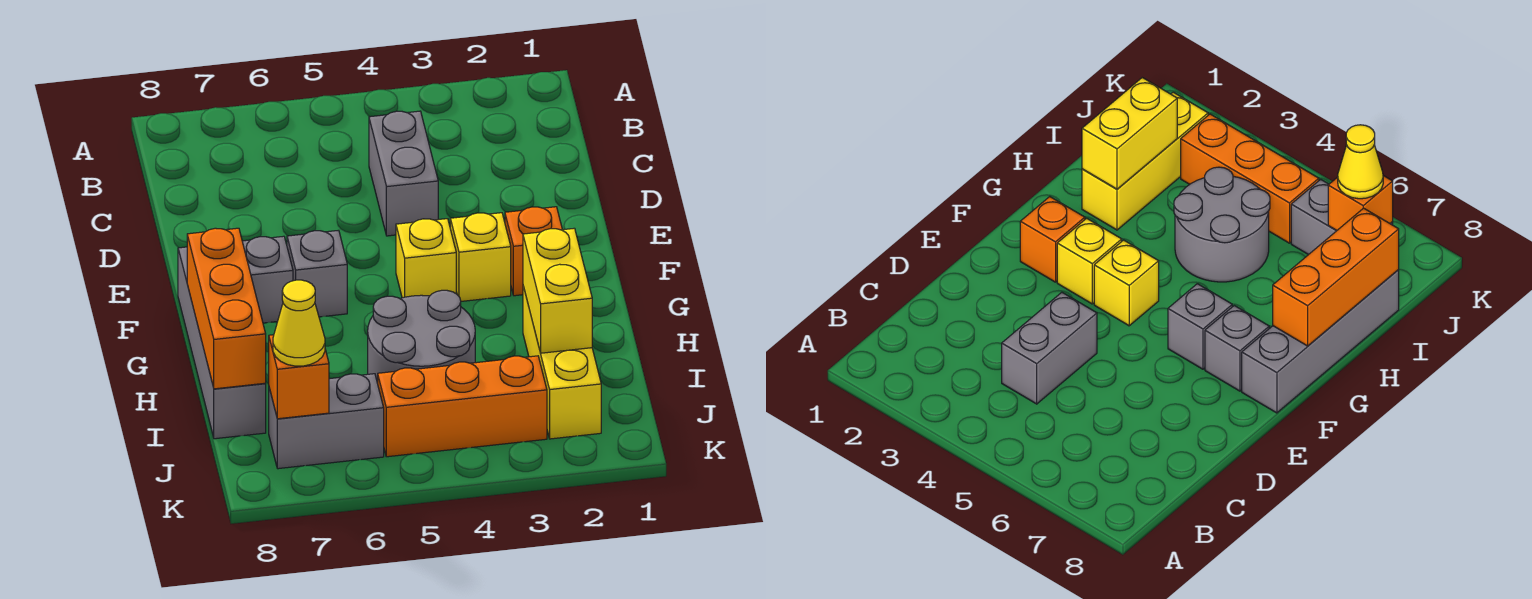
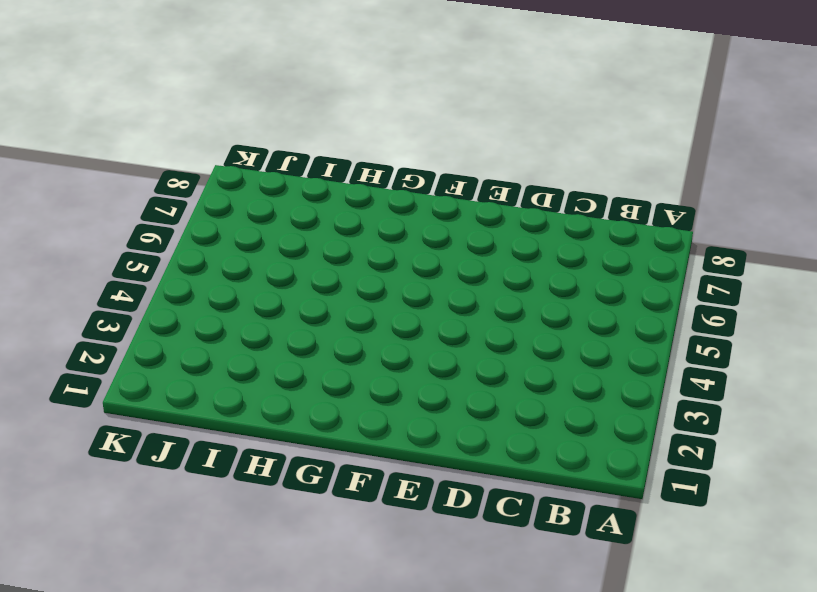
none -> grey brick C4:D4 level 1
none -> orange brick F2 level 1
none -> yellow brick F3 level 1

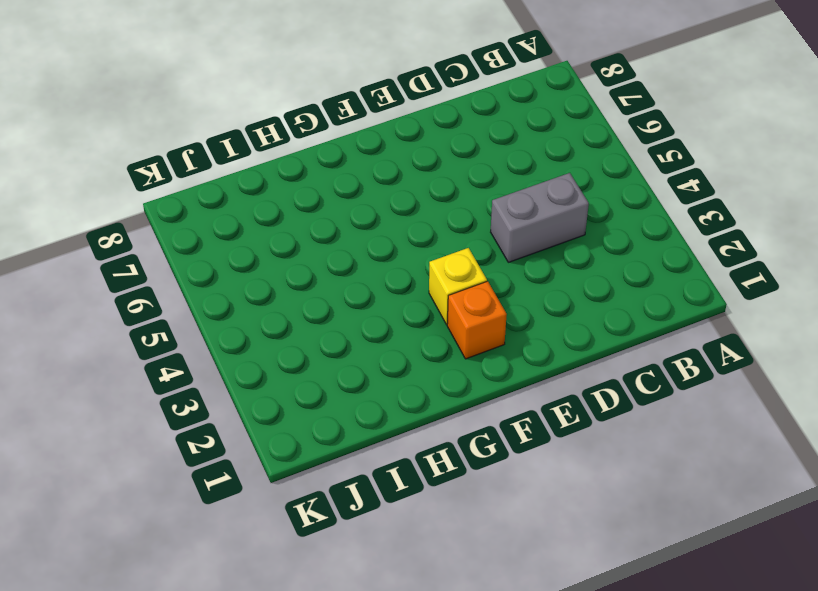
none -> yellow brick F4 level 1
none -> grey brick F6 level 1
none -> grey brick F7 level 1

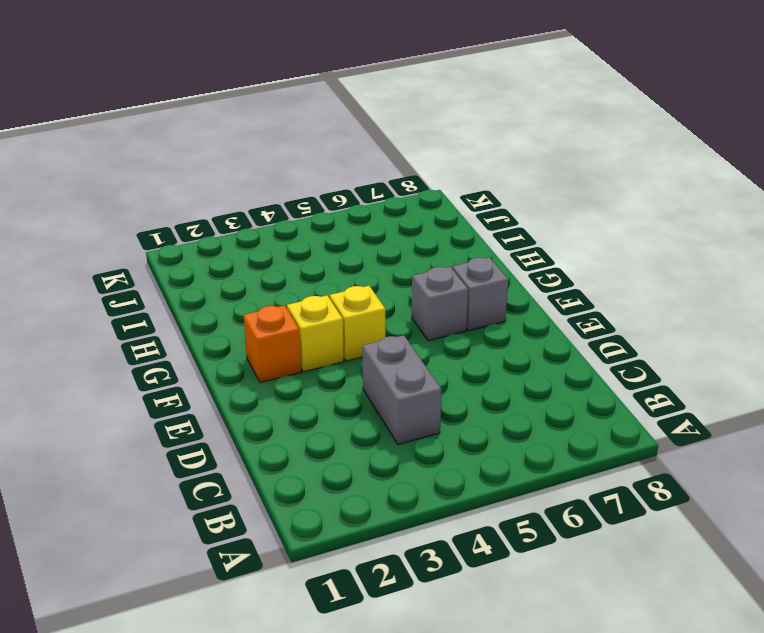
none -> grey brick F8:I8 level 1
none -> yellow brick H2:J2 level 1
none -> grey round brick H4:I5 level 1

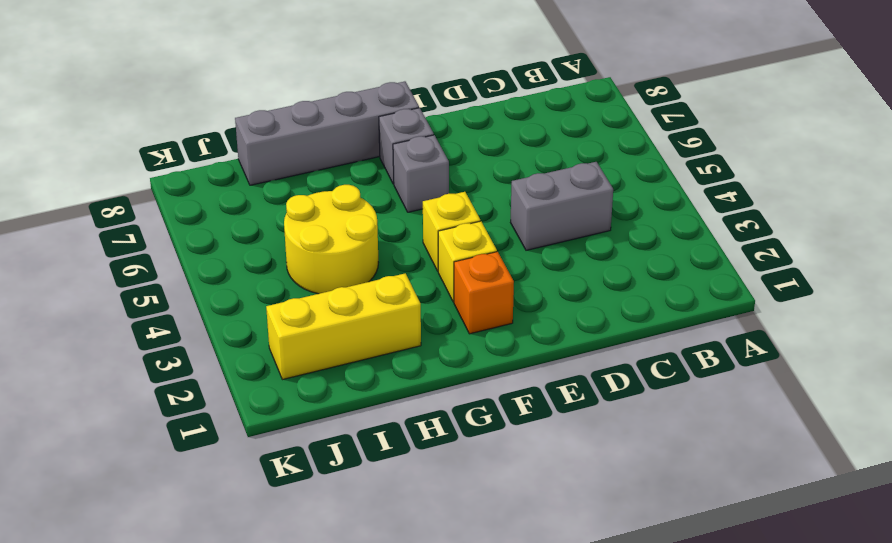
yellow round brick H4:I5 level 1 -> grey round brick H4:I5 level 1
none -> orange brick J3:J5 level 1
none -> grey brick J6:J7 level 1
none -> orange brick G8:I8 level 2

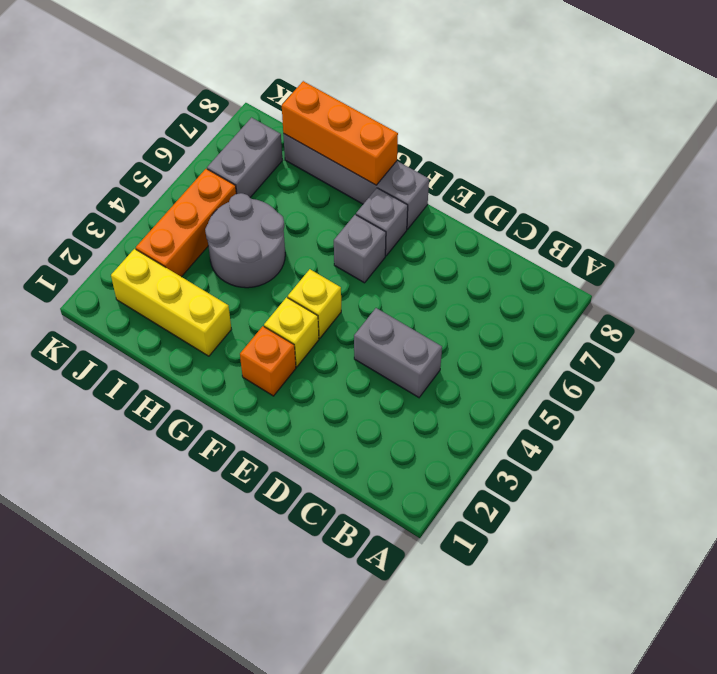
none -> yellow brick H2:I2 level 2
none -> orange brick J7 level 2
none -> yellow cone J7 level 3

